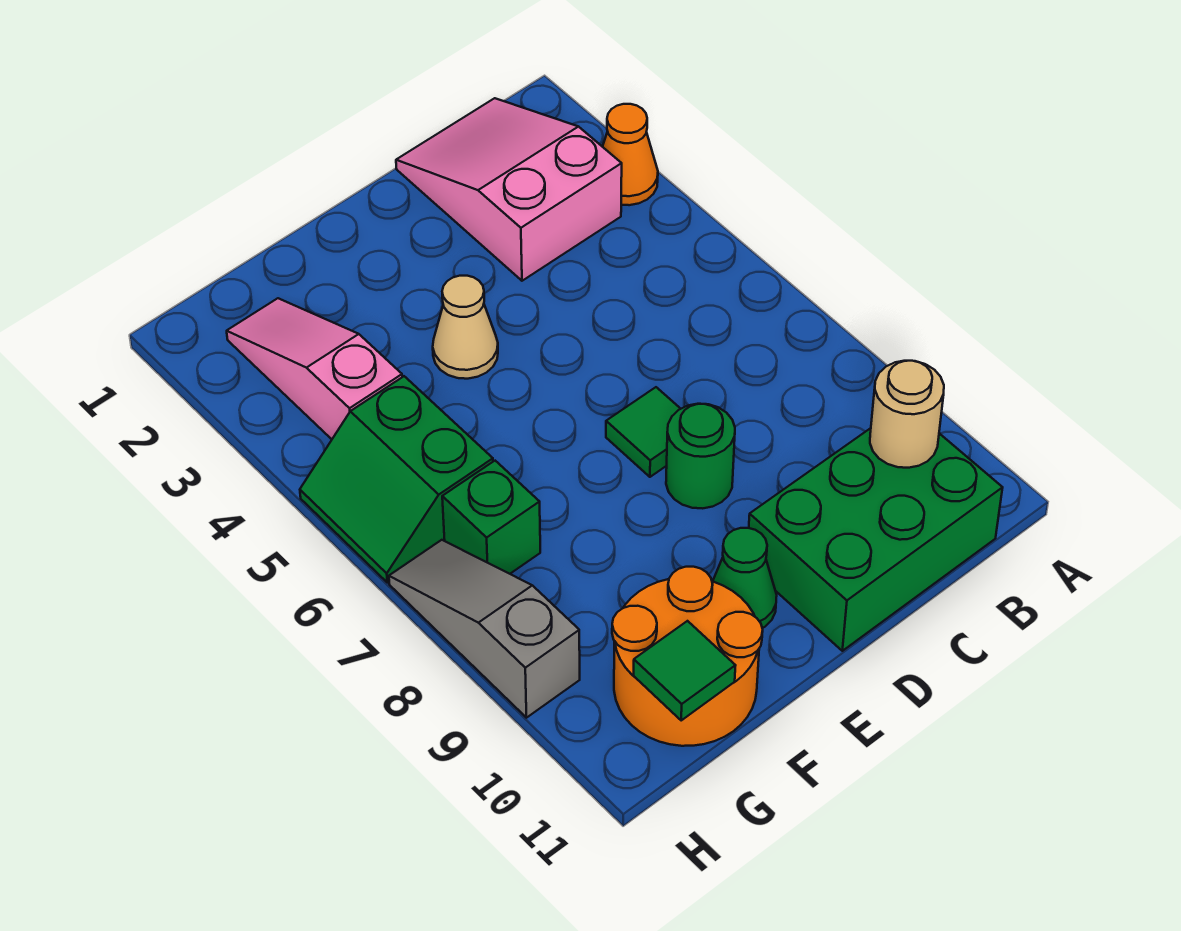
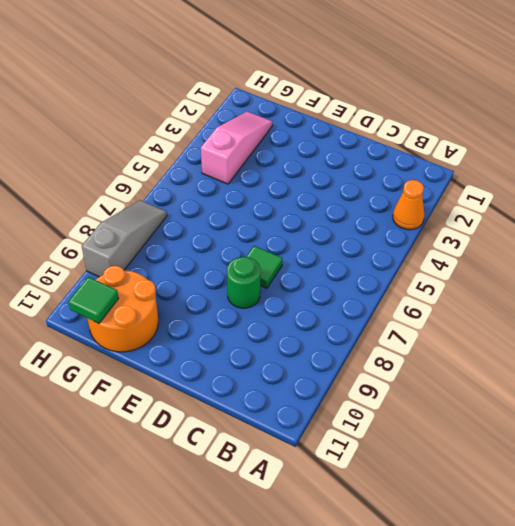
none -> pink slope B1:C3 level 1 top 3
none -> green brick B10:D11 level 1
none -> tan cone E4 level 1

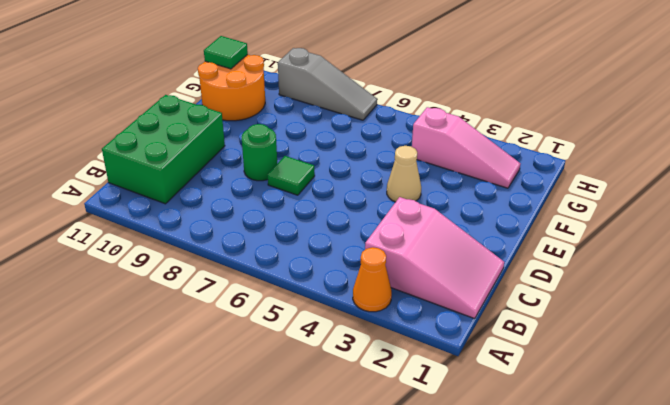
none -> green cone E10 level 1
none -> green slope G5:H6 level 1 top G
none -> green brick G7 level 1

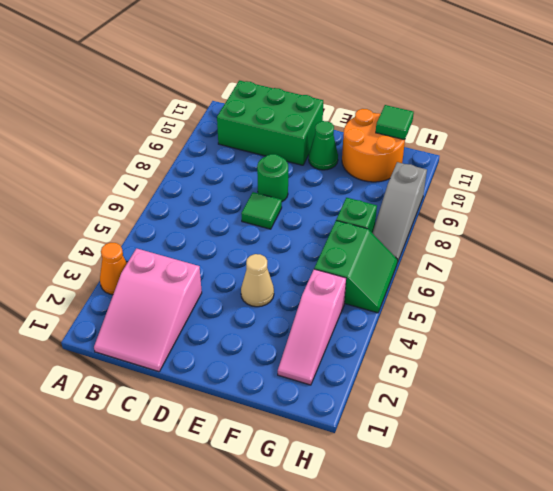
none -> tan round brick B10 level 2

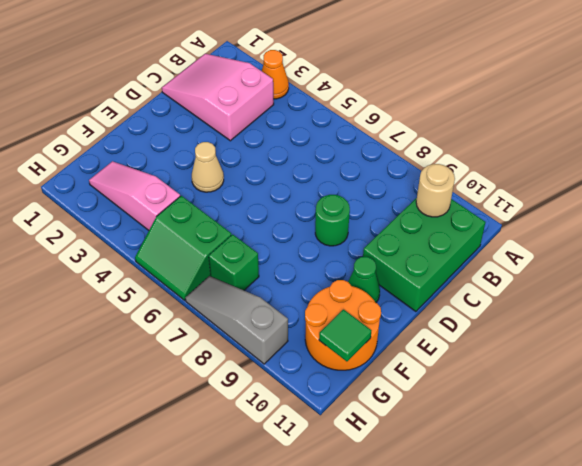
none -> green tile D7 level 1

